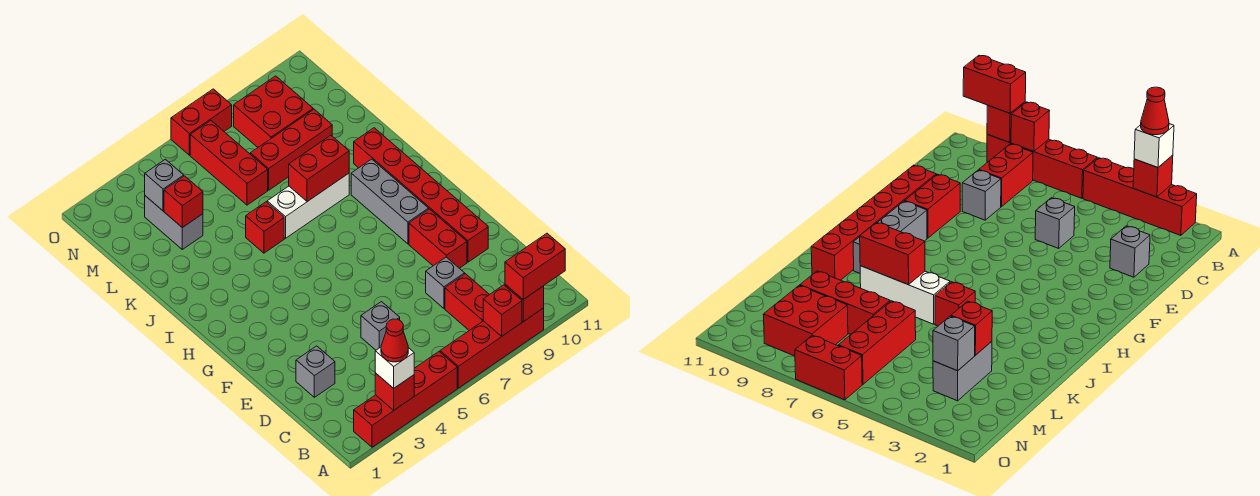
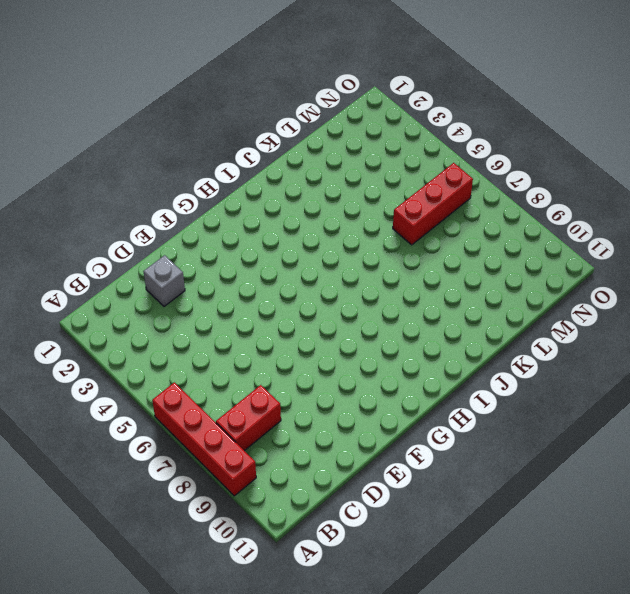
none -> red brick A2:A5 level 1
none -> grey brick D5 level 1
none -> grey brick D8 level 1

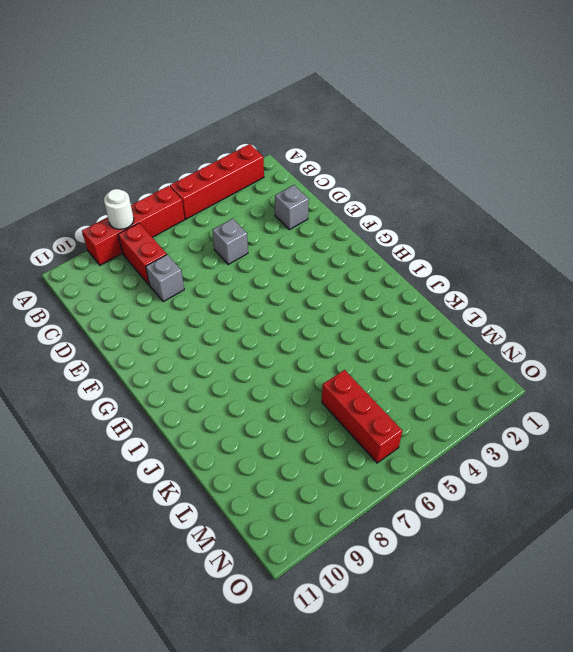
white round brick A8 level 2 -> red brick A8 level 2
none -> red brick E9:F9 level 1
none -> red brick E10:J10 level 1
none -> grey brick G9:I9 level 1

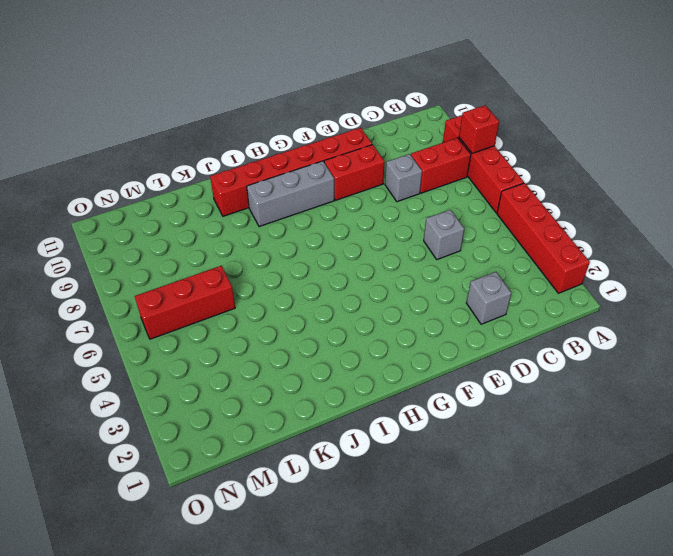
none -> red brick J5 level 1
none -> white brick J6:J8 level 1
none -> grey brick L3:M3 level 1

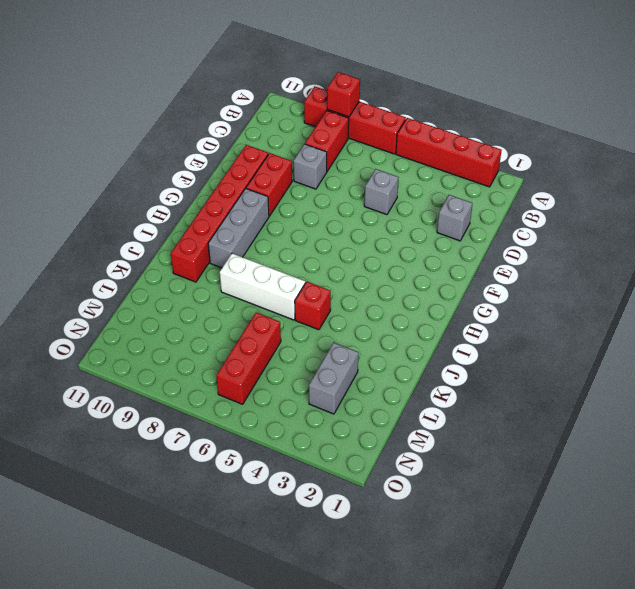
none -> red brick L7:L9 level 1
none -> red brick M8:N9 level 1
none -> red brick O6:O7 level 1

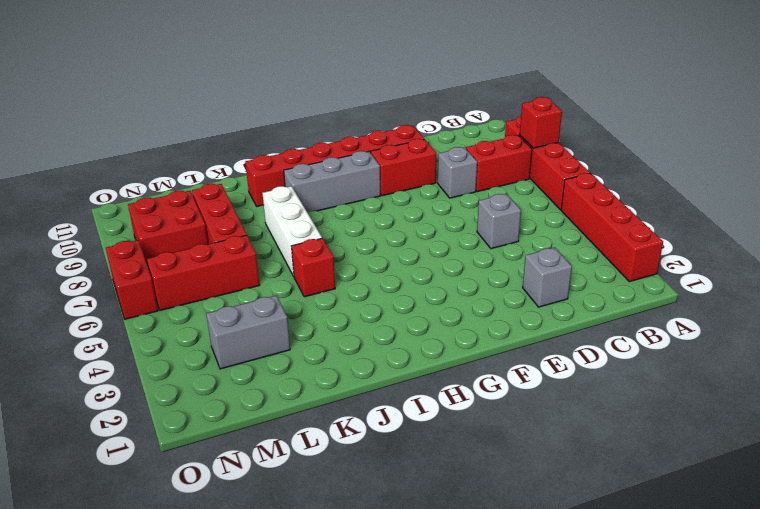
none -> red brick A3 level 2
none -> red brick A9 level 2
none -> red brick J7:J8 level 2

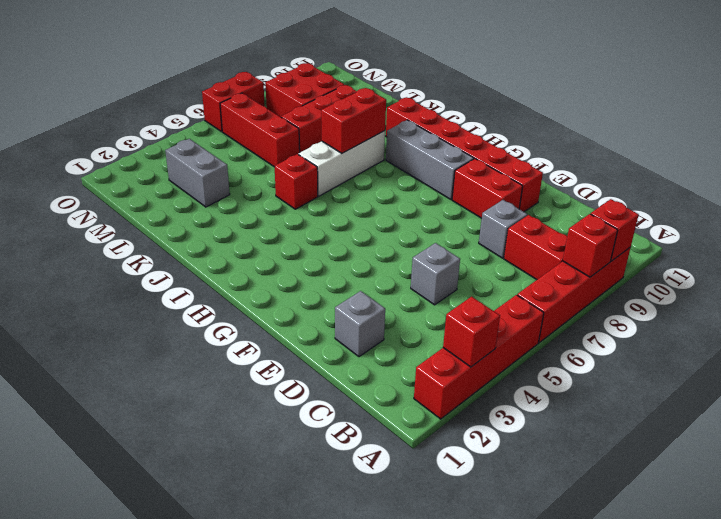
none -> red brick L3 level 2
none -> grey brick M3 level 2
none -> white brick A3 level 3

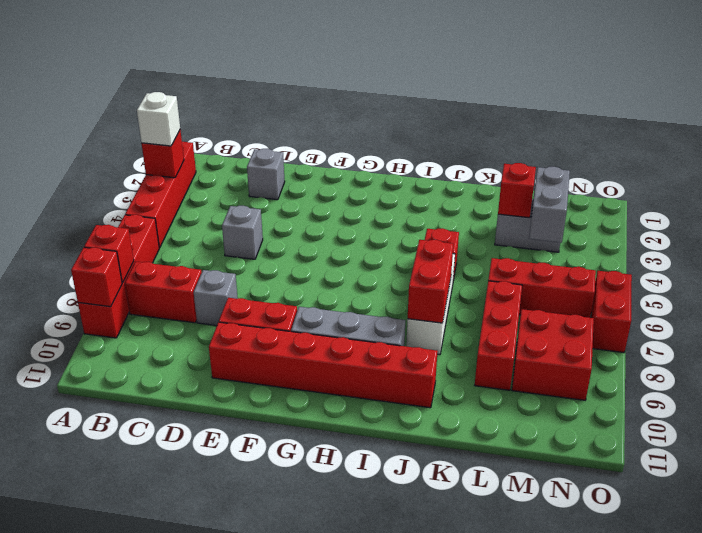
grey brick M3:M4 level 2 -> grey brick M3 level 2
none -> red brick A9:A10 level 3
none -> red cone A3 level 4

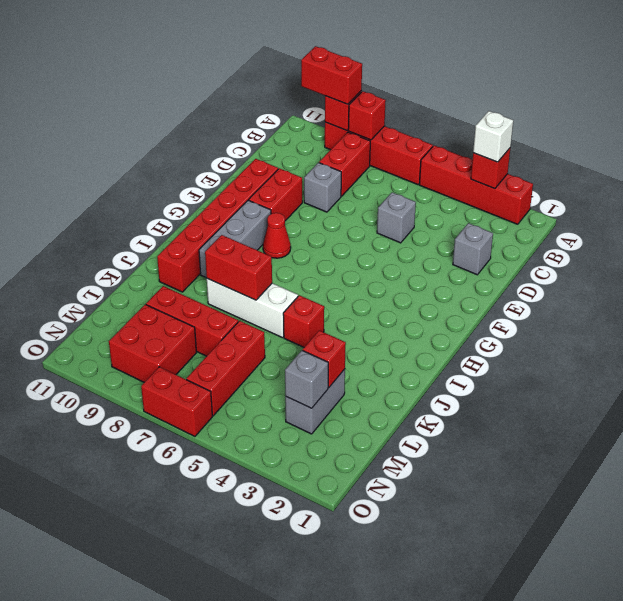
red cone G8 level 1 -> red cone A3 level 4

